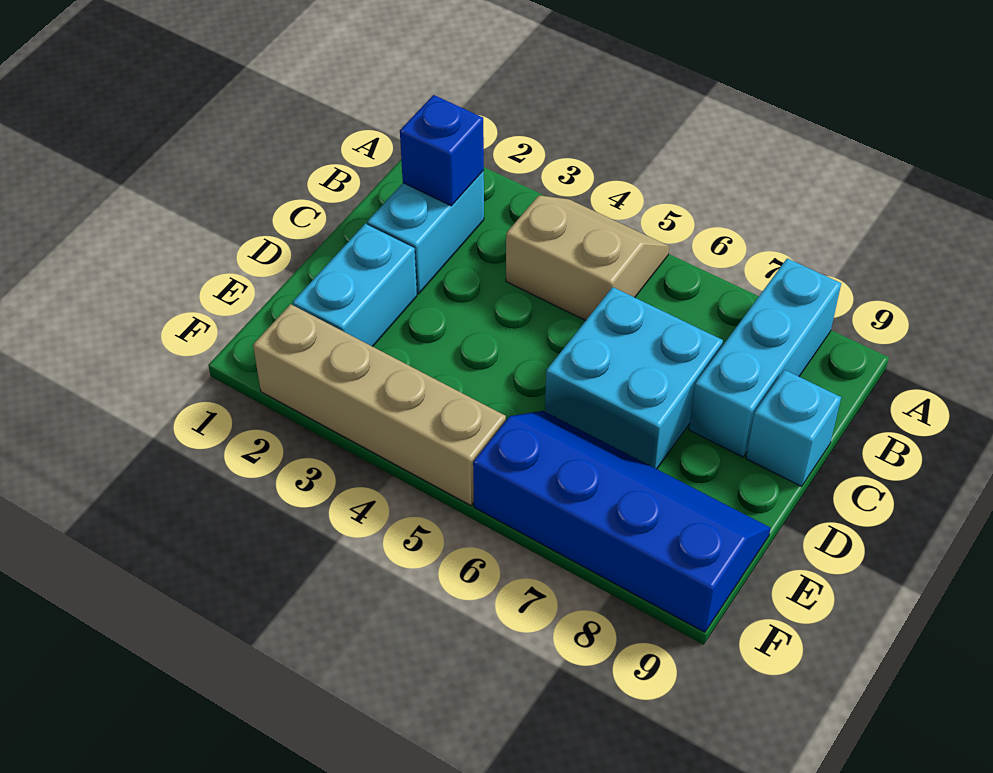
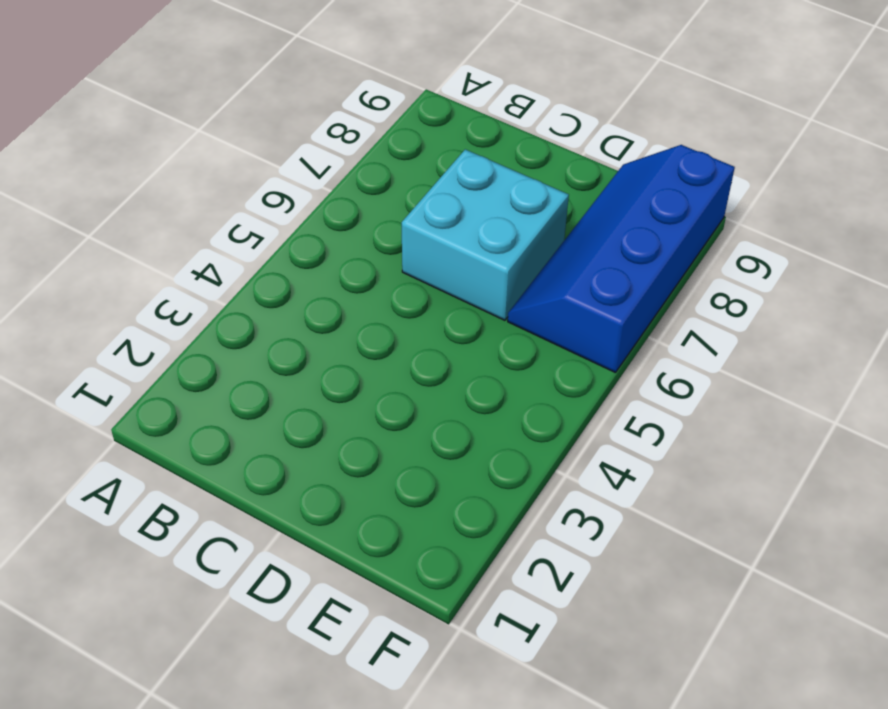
none -> tan slope A4:B5 level 1 top B
none -> cyan brick A8:C8 level 1

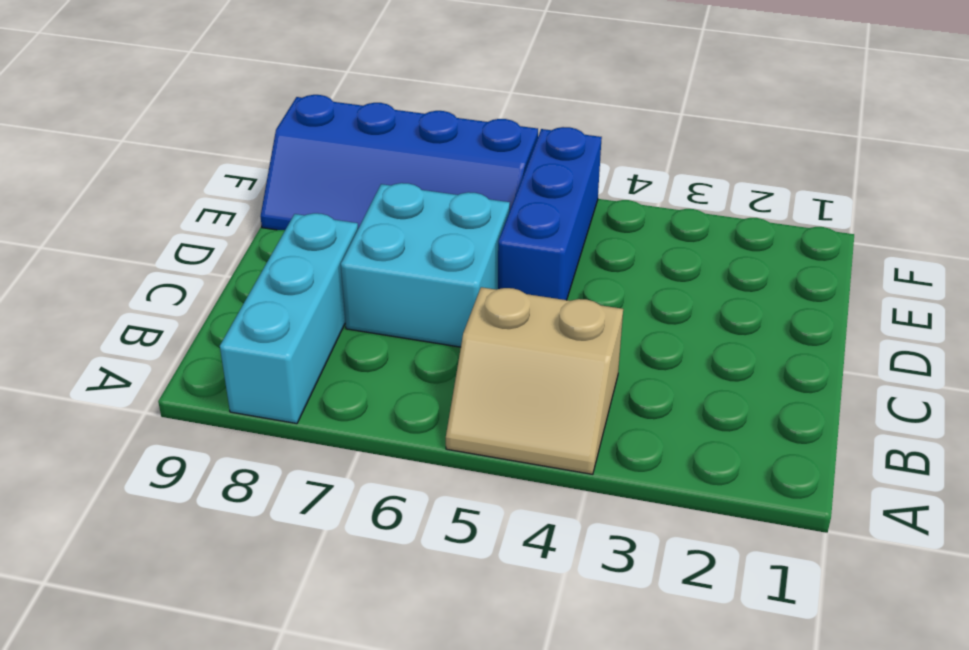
blue brick D5:F5 level 1 -> tan brick F2:F5 level 1
none -> cyan brick B2:C2 level 1
none -> cyan brick C9 level 1

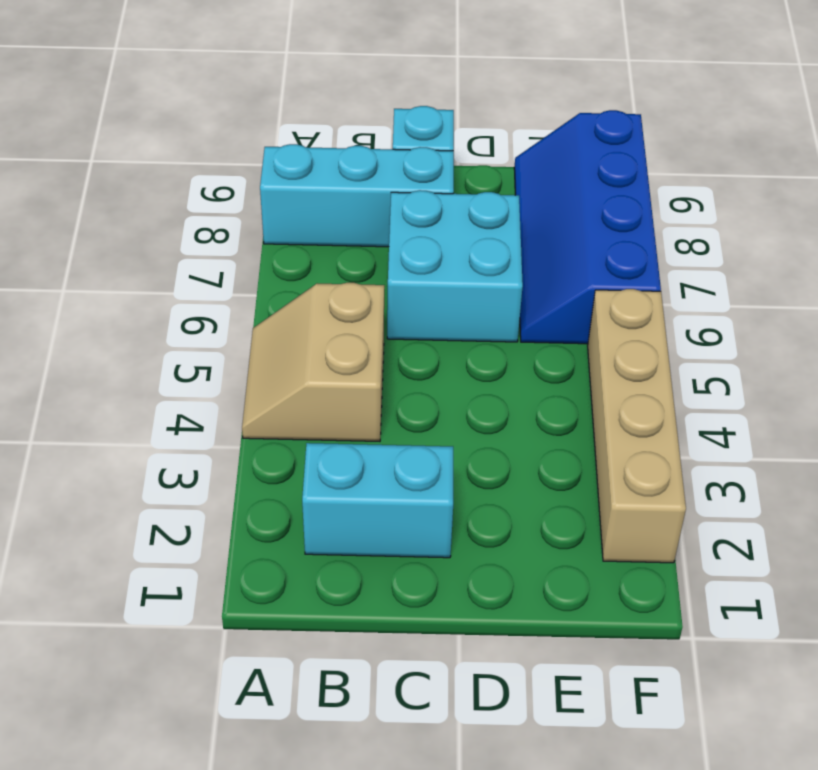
none -> cyan brick D2:E2 level 1
none -> blue brick B2 level 2

